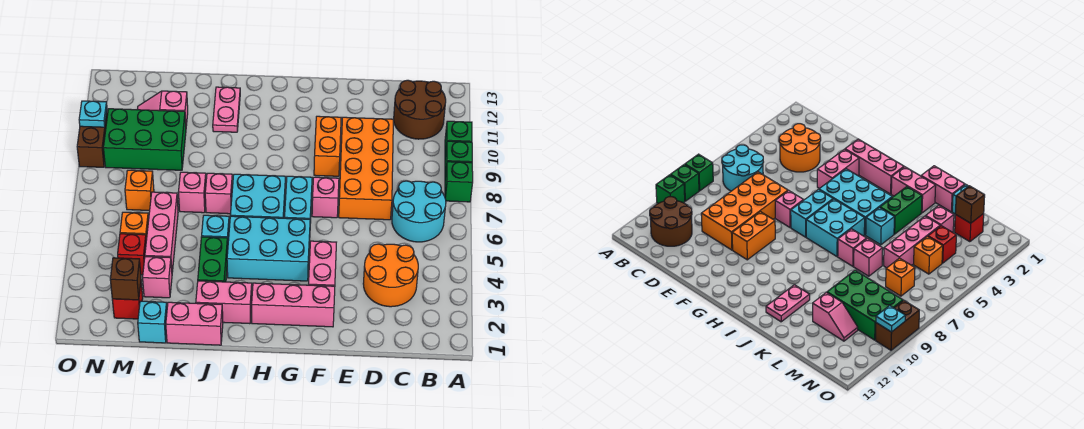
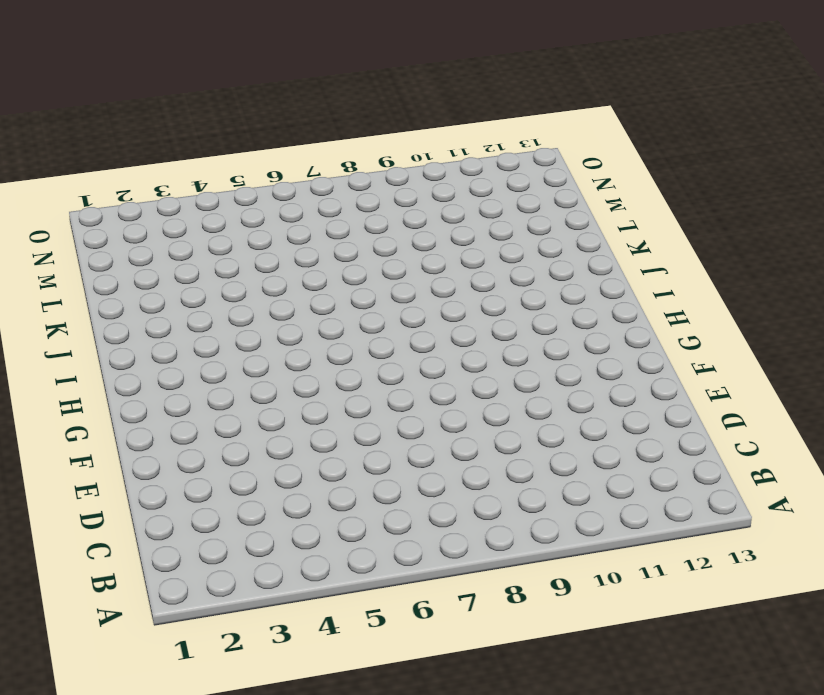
none -> green brick A8 level 1
none -> green brick A9 level 1
none -> green brick A10 level 1
none -> cyan round brick B6:C7 level 1

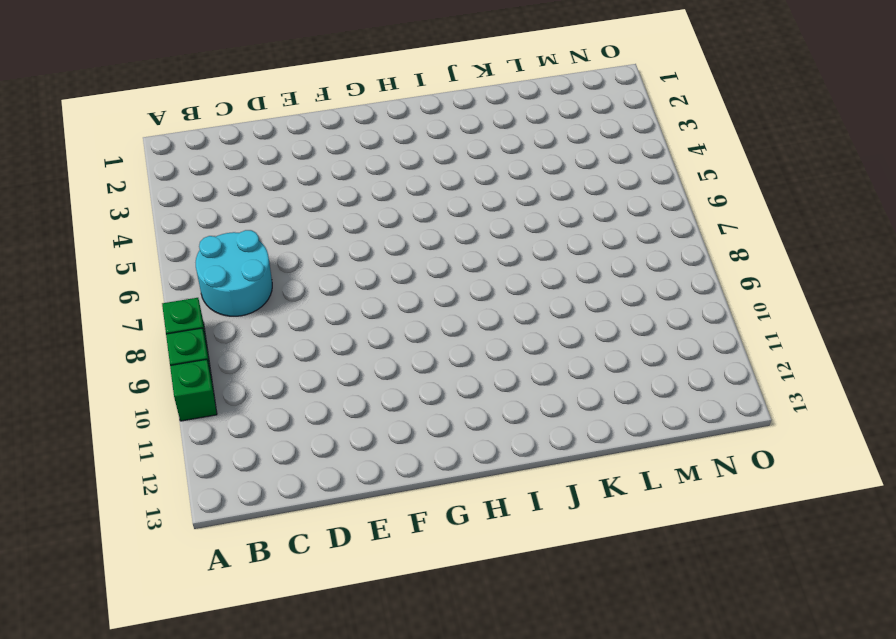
none -> brown round brick B11:C12 level 1
none -> orange round brick C3:D4 level 1
none -> orange brick D7:E10 level 1
none -> pink brick F2:H2 level 1

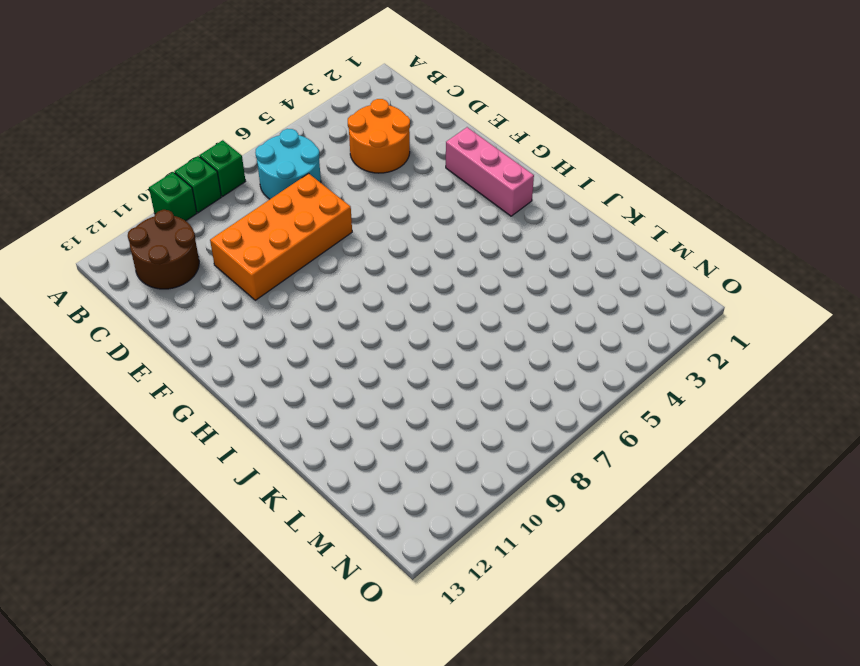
none -> pink brick F3:F4 level 1
none -> pink brick F7 level 1
none -> orange brick F9:F10 level 1
none -> cyan brick G4:I5 level 1

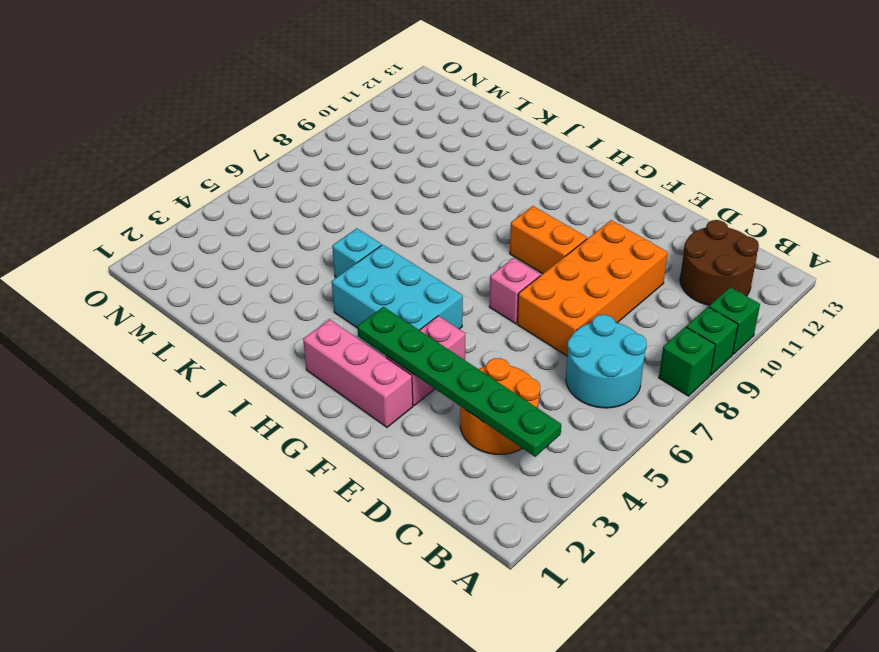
green plate B3:G3 level 2 -> none
orange brick F9:G9 level 1 -> orange brick F9:F10 level 1
none -> cyan brick G6:G7 level 1
none -> cyan brick H6:I7 level 1
none -> pink brick I2:J2 level 1
none -> pink brick J1:K1 level 1

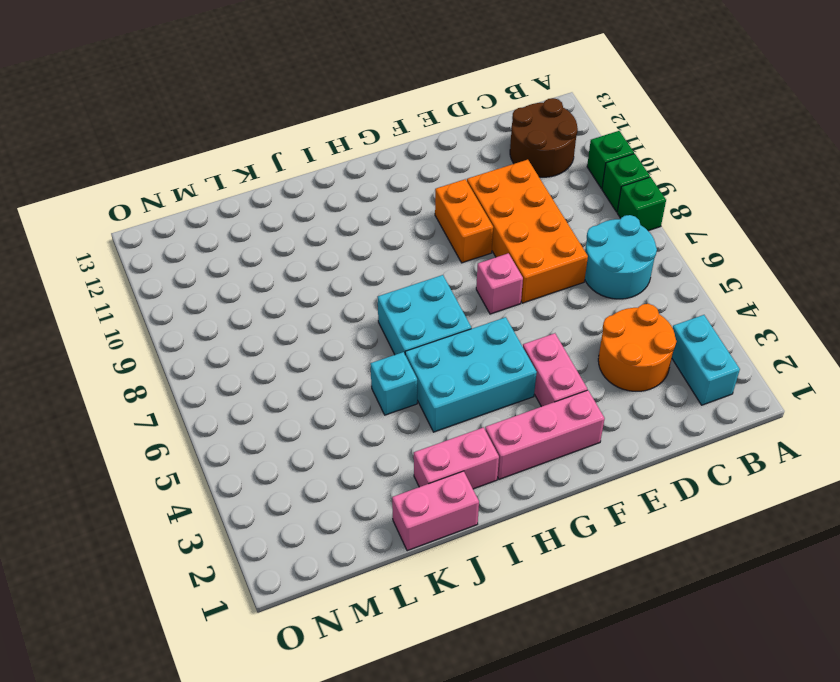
cyan brick B2:B3 level 1 -> cyan brick G6:G7 level 1
none -> green brick J3:J4 level 1
none -> pink brick J7 level 1
none -> pink plate J11:J12 level 1
none -> pink brick K7 level 1

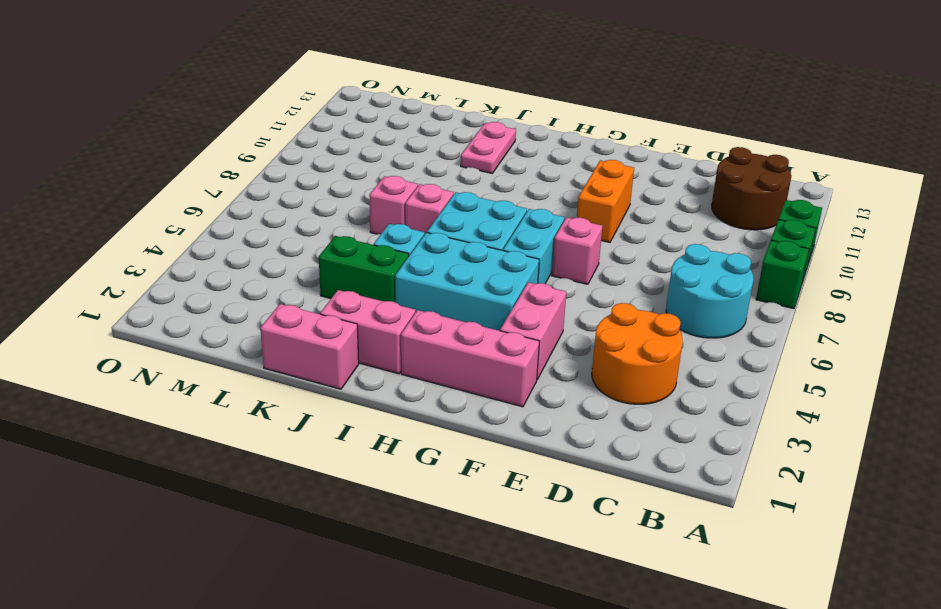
green brick J4:K4 level 1 -> green brick J3:J4 level 1
none -> orange brick D7:E10 level 1
none -> cyan brick L1 level 1
none -> pink brick L3 level 1
none -> pink brick L4:L6 level 1

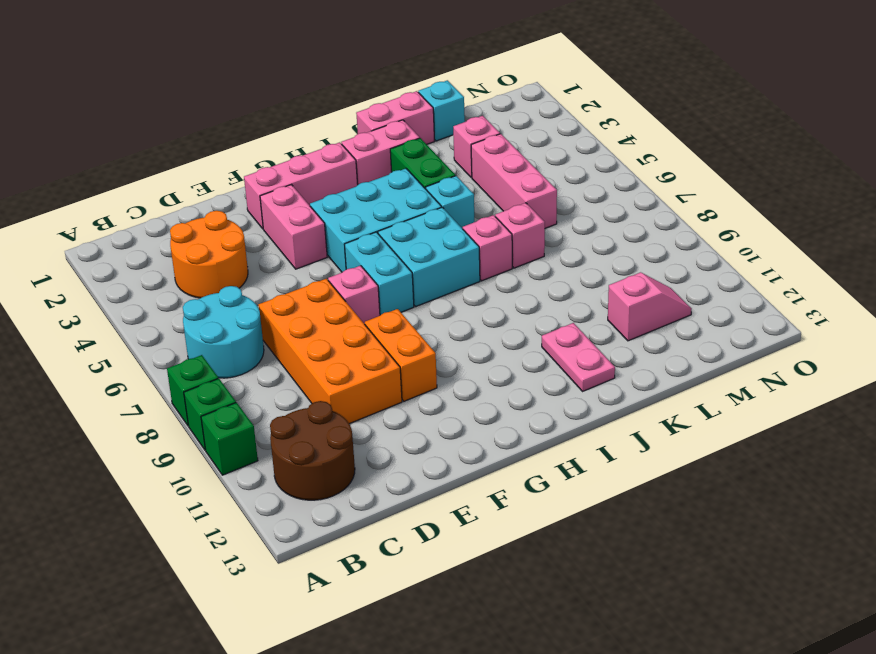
none -> green brick L9:N10 level 1
none -> red brick M2 level 1
none -> red brick M4 level 1
none -> orange brick M5 level 1

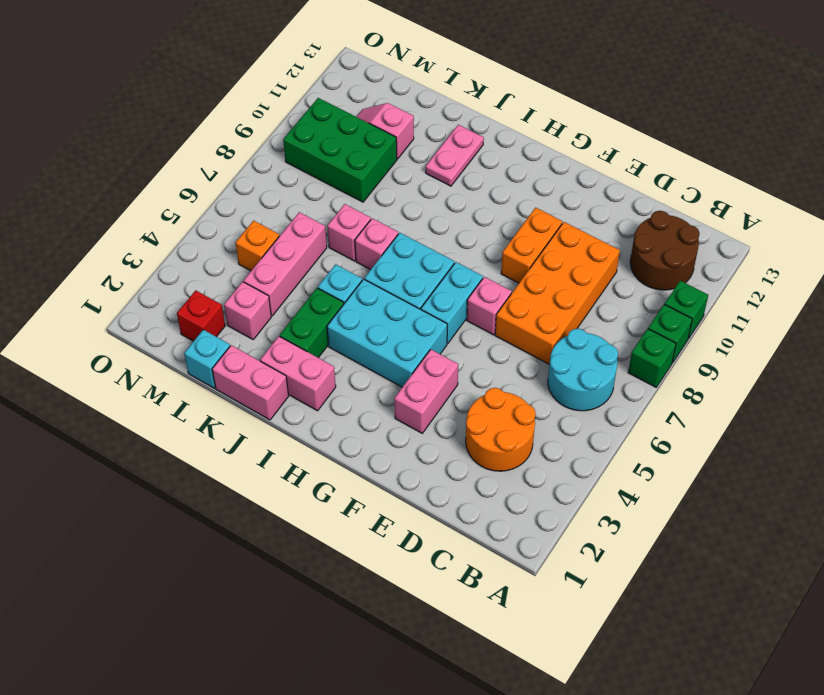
none -> pink brick F2:H2 level 1
none -> red brick M4 level 1
none -> orange brick M7 level 1
none -> brown brick O9:O10 level 1

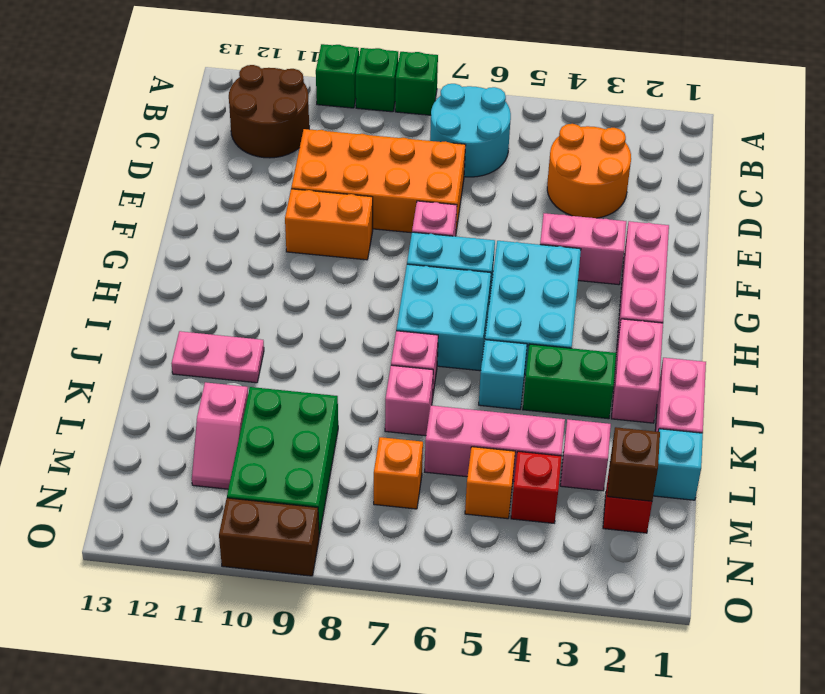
none -> cyan plate O10 level 2

